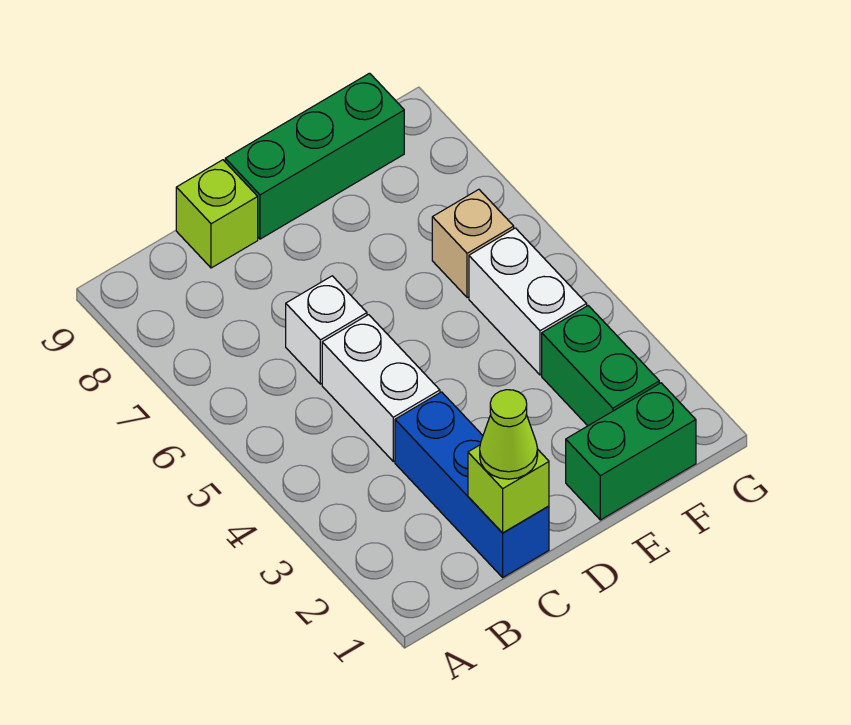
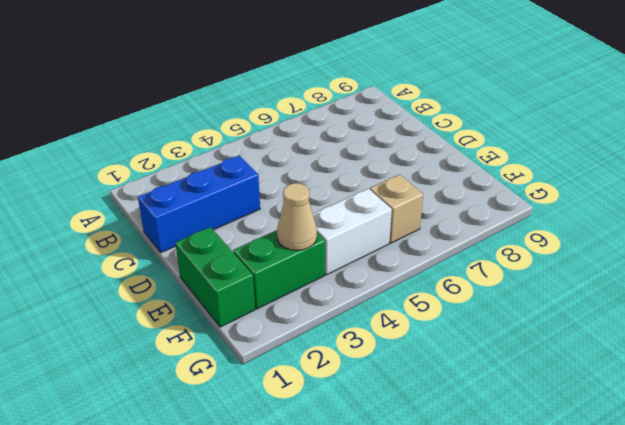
tan cone F3 level 2 -> none
none -> white brick C4:C5 level 1
none -> white brick C6 level 1

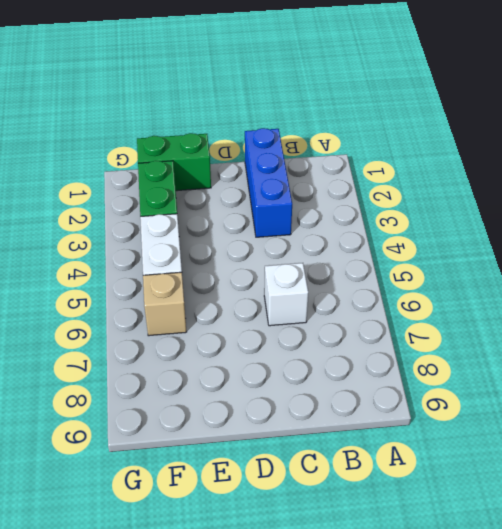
none -> white brick C4:C5 level 1
none -> lime brick C9 level 1

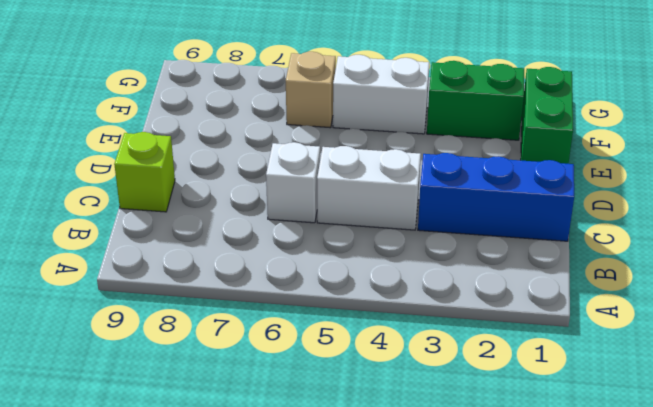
none -> green brick D9:F9 level 1
none -> lime brick C1 level 2

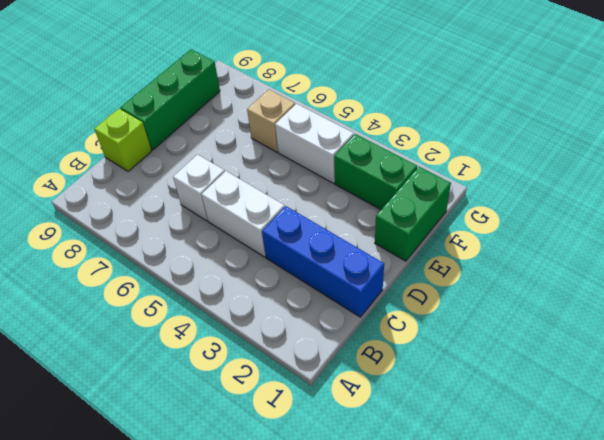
none -> lime brick C1 level 2
none -> lime cone C1 level 3

